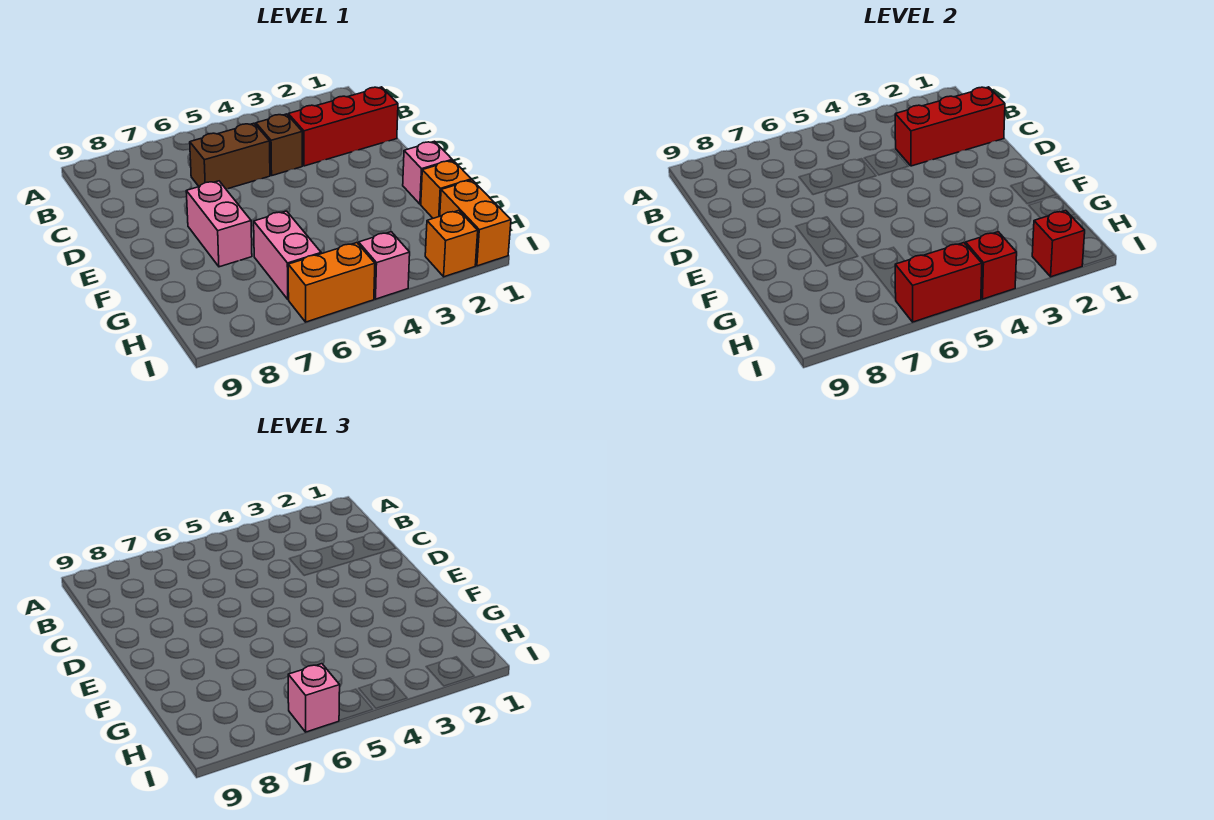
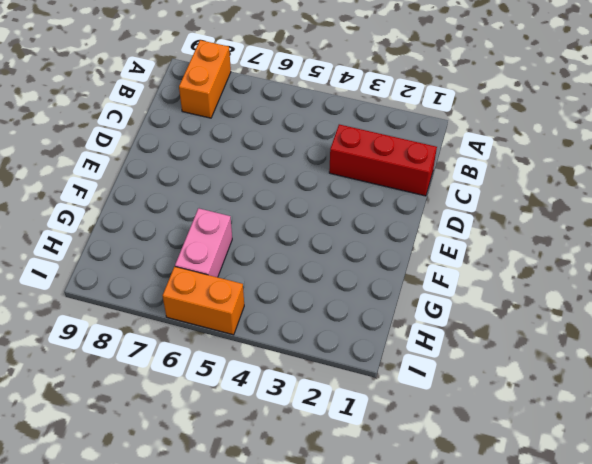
orange brick A8:B8 level 1 -> orange brick H1:I1 level 1
none -> brown brick C4 level 1
none -> brown brick C5:C6 level 1
none -> pink brick E7:F7 level 1

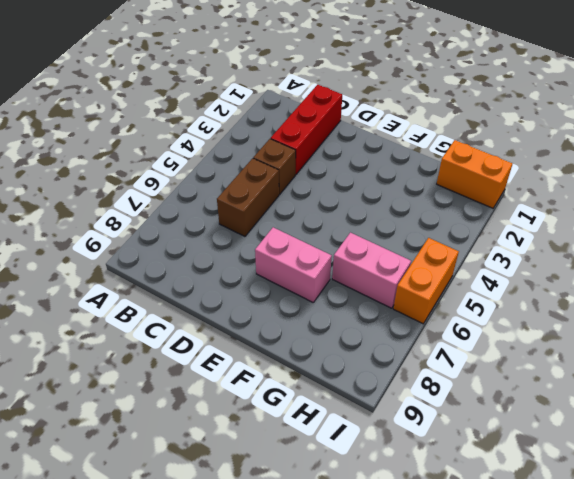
none -> pink brick F1 level 1
none -> orange brick G1 level 1
none -> orange brick I2 level 1

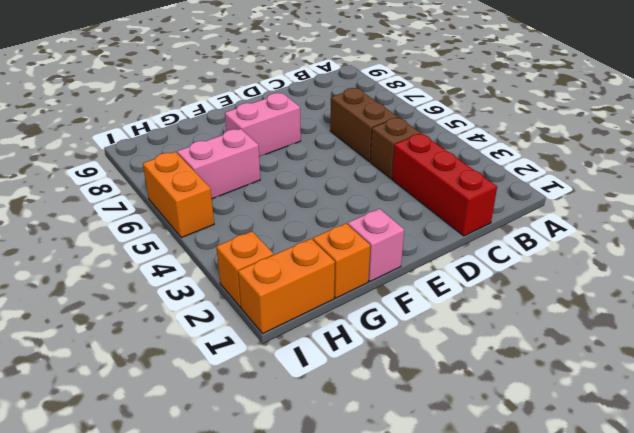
none -> pink brick I4 level 1
none -> red brick C1:C3 level 2
none -> red brick I2 level 2

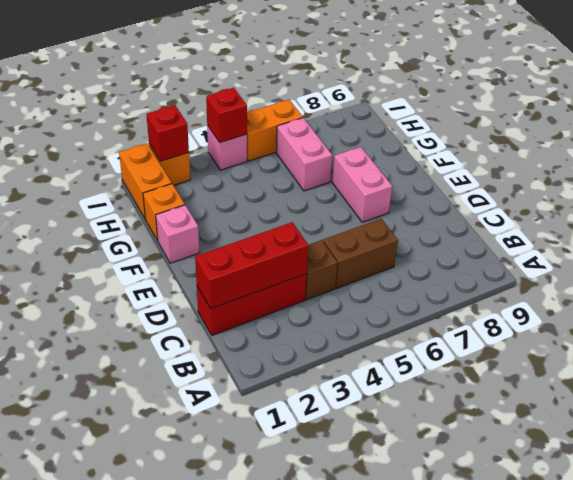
none -> red brick I5:I6 level 2
none -> pink brick I6 level 3

